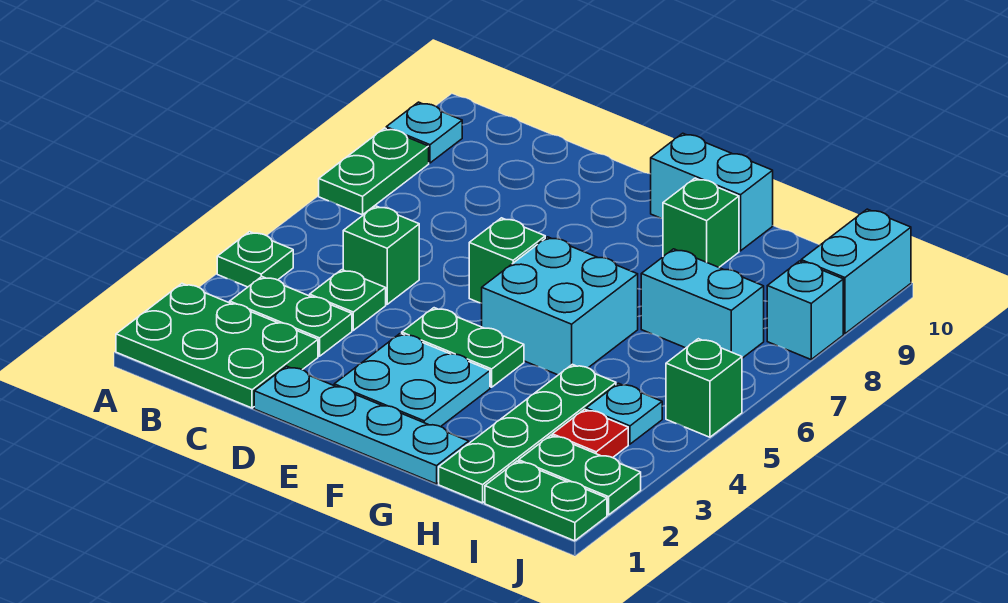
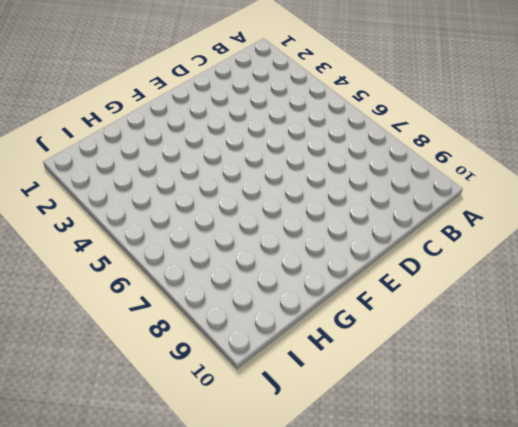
none -> green plate A1:C2 level 1
none -> green plate A4 level 1
none -> green plate A7:A8 level 1

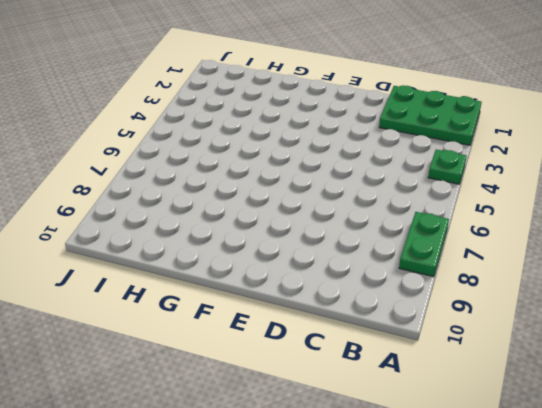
none -> cyan plate A9 level 1
none -> green plate B3:C3 level 1
none -> green plate C4 level 1

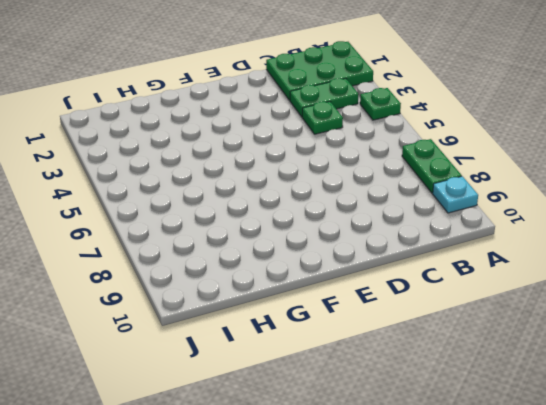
none -> green brick C5 level 1
none -> cyan plate D1:G1 level 1
none -> cyan plate E2:F3 level 1

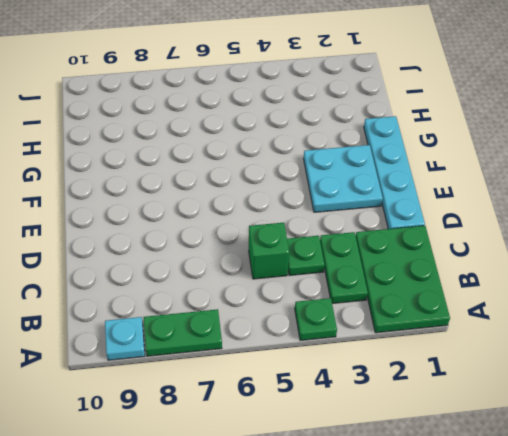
none -> green plate E4:F4 level 1
none -> green brick E6 level 1
none -> cyan brick F5:G6 level 1

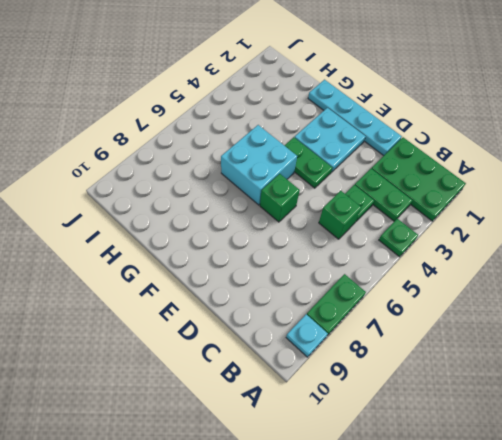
none -> cyan brick F10:G10 level 1
none -> green brick G9 level 1
none -> green plate H1:H4 level 1

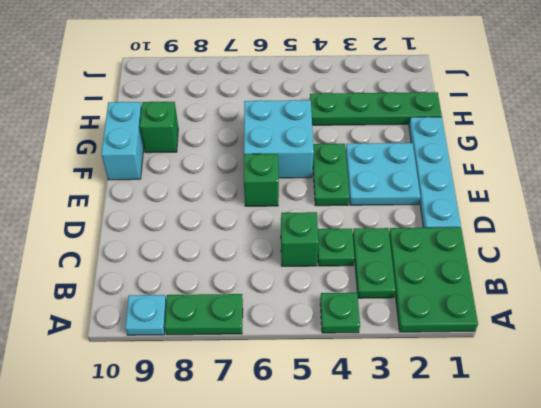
none -> cyan brick H7:I7 level 1
none -> green plate I1:J1 level 1
none -> green plate I2:J2 level 1

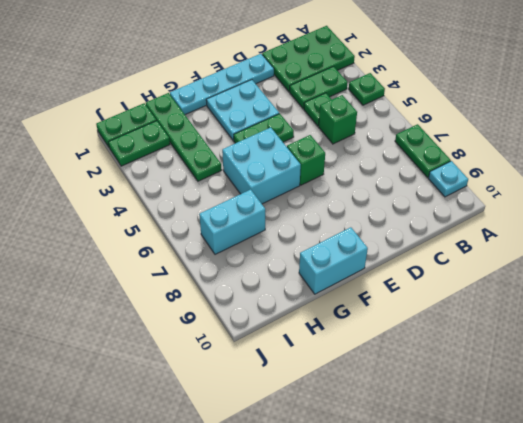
none -> green brick G9 level 1
none -> red plate I3 level 1
none -> cyan plate I4 level 1

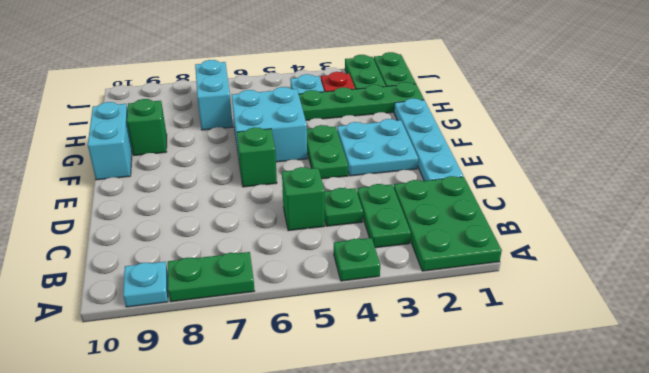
none -> green brick J5 level 1
none -> cyan brick J8 level 1
none -> cyan brick J9:J10 level 1

